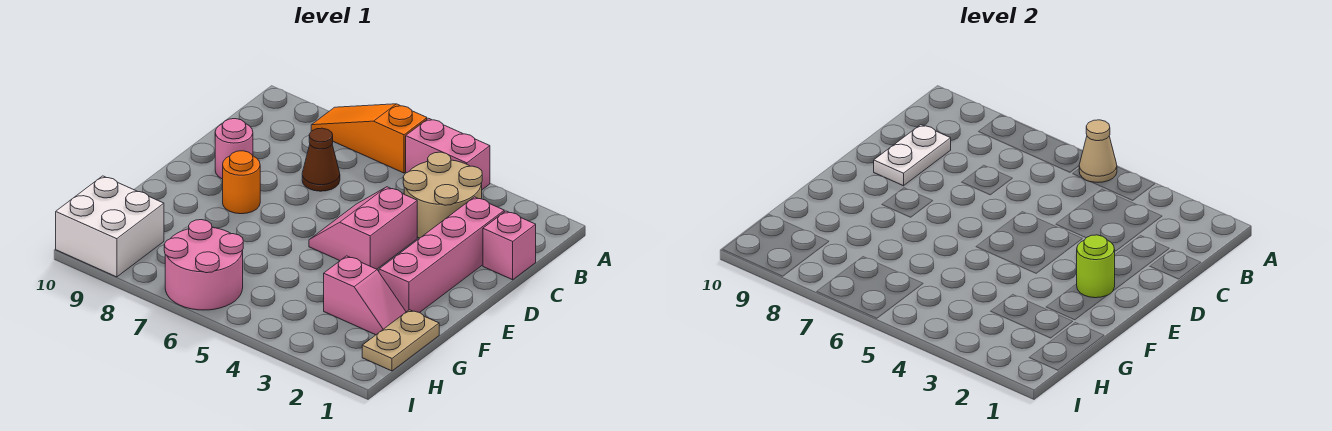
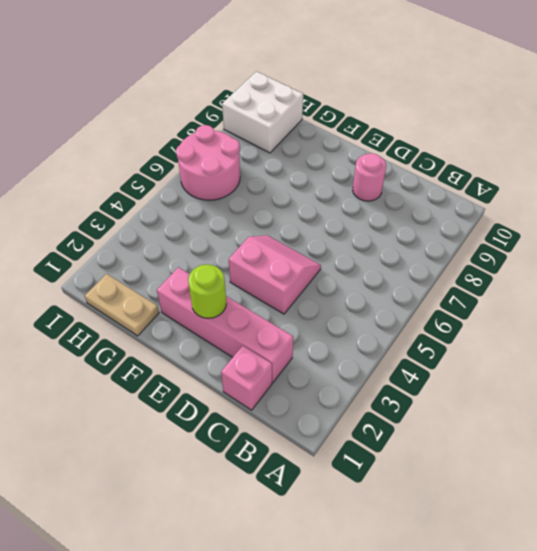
none -> pink brick A4:A5 level 1
none -> orange slope A6:A8 level 1 top 6
none -> tan round brick B3:C4 level 1

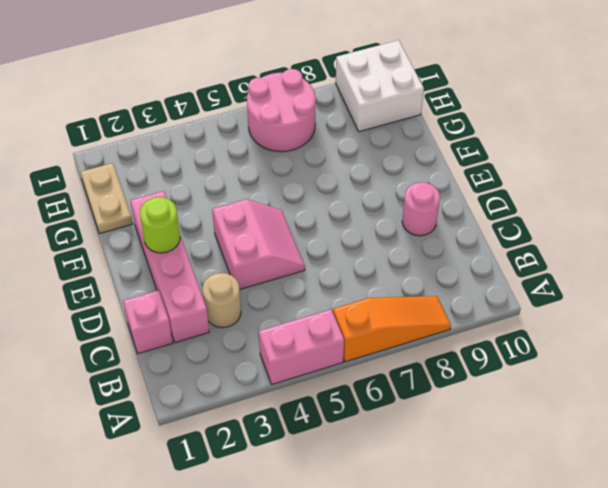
tan round brick C3 level 1 -> tan round brick B3:C4 level 1
none -> brown cone C7 level 1
none -> orange round brick E8 level 1
none -> pink slope G2:G3 level 1 top 3

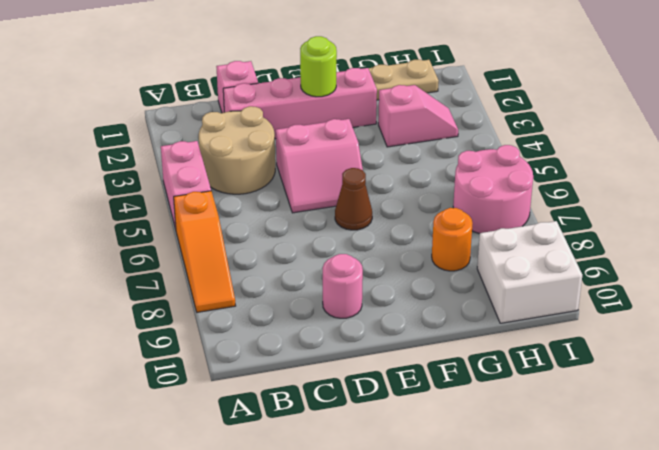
brown cone E6 level 1 -> brown cone C7 level 1
pink slope G3:H3 level 1 top G -> pink slope G2:G3 level 1 top 3
orange round brick G8 level 1 -> orange round brick E8 level 1
none -> tan cone A5 level 2
none -> white plate C9:D9 level 2

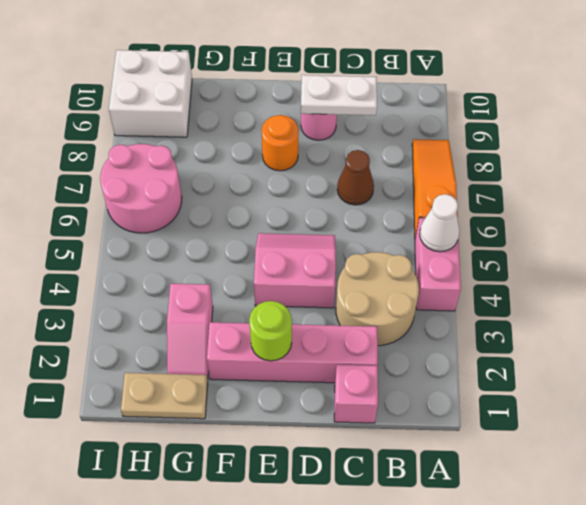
white cone A5 level 2 -> tan cone A5 level 2

